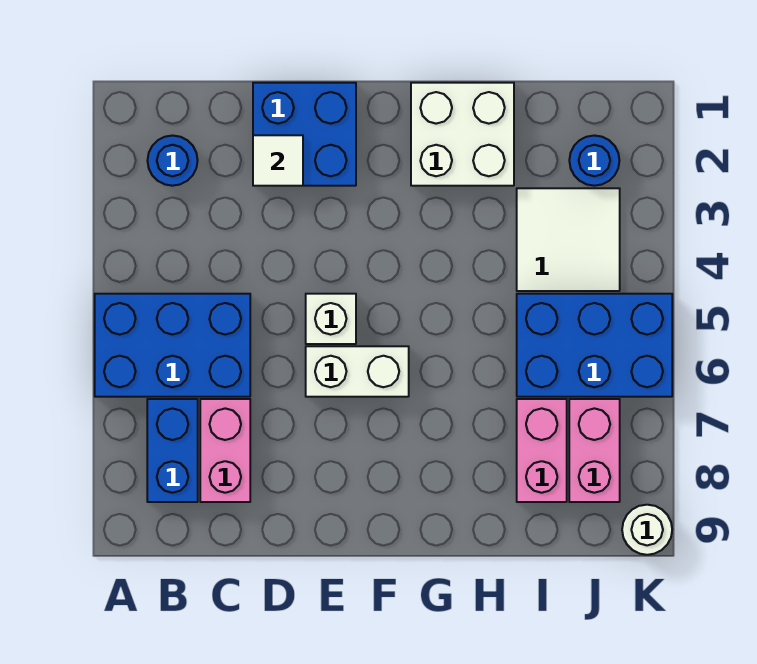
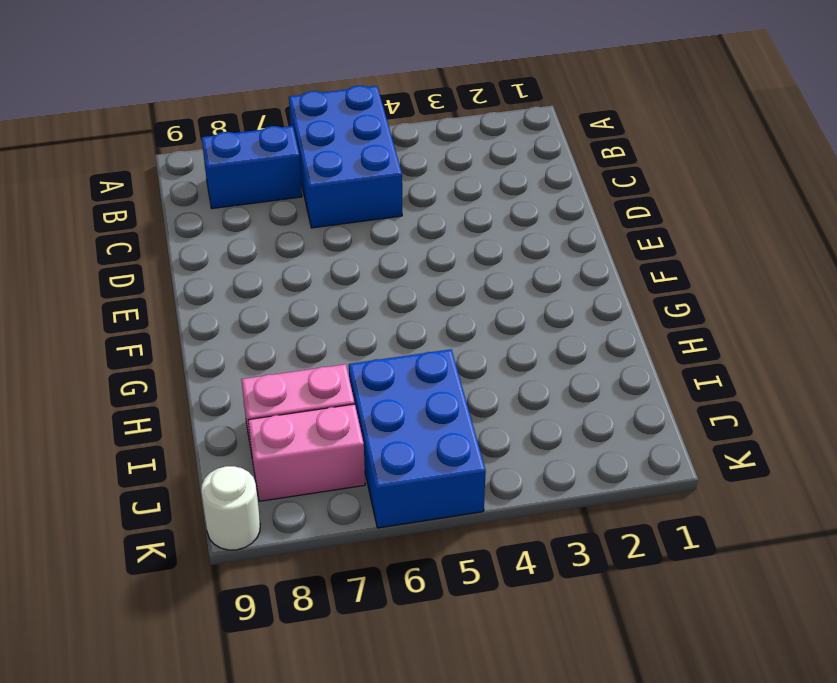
none -> blue round brick B2 level 1
none -> pink brick C7:C8 level 1
none -> blue brick D1:E2 level 1

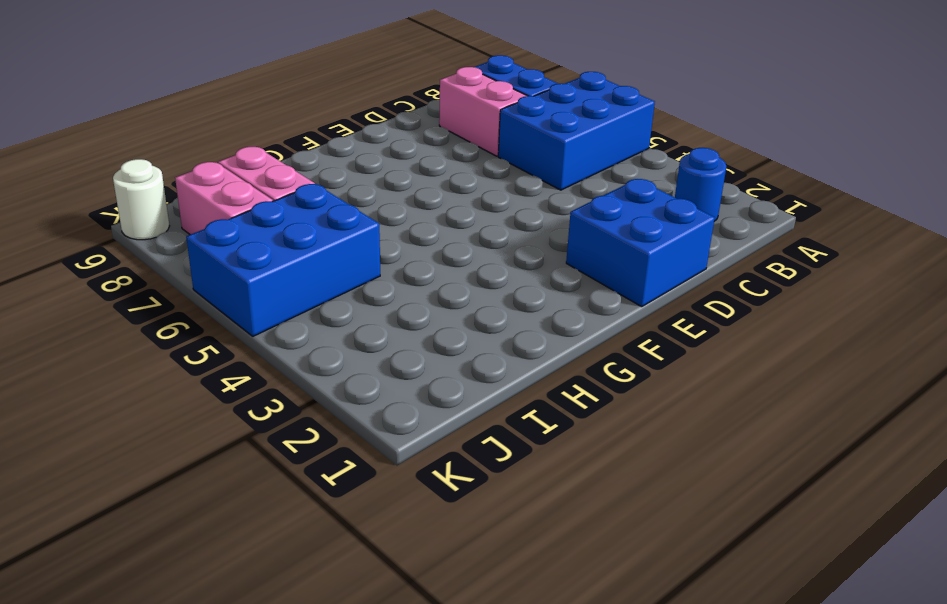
none -> white brick E5 level 1
none -> white brick E6:F6 level 1
none -> white brick G1:H2 level 1

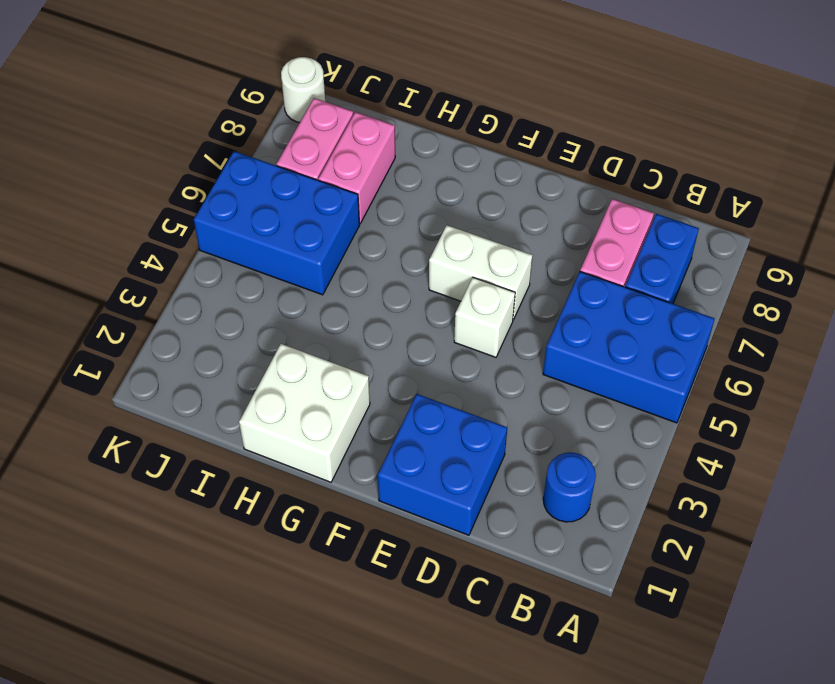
none -> white tile I3:J4 level 1
none -> blue round brick J2 level 1
none -> white tile D2 level 2

